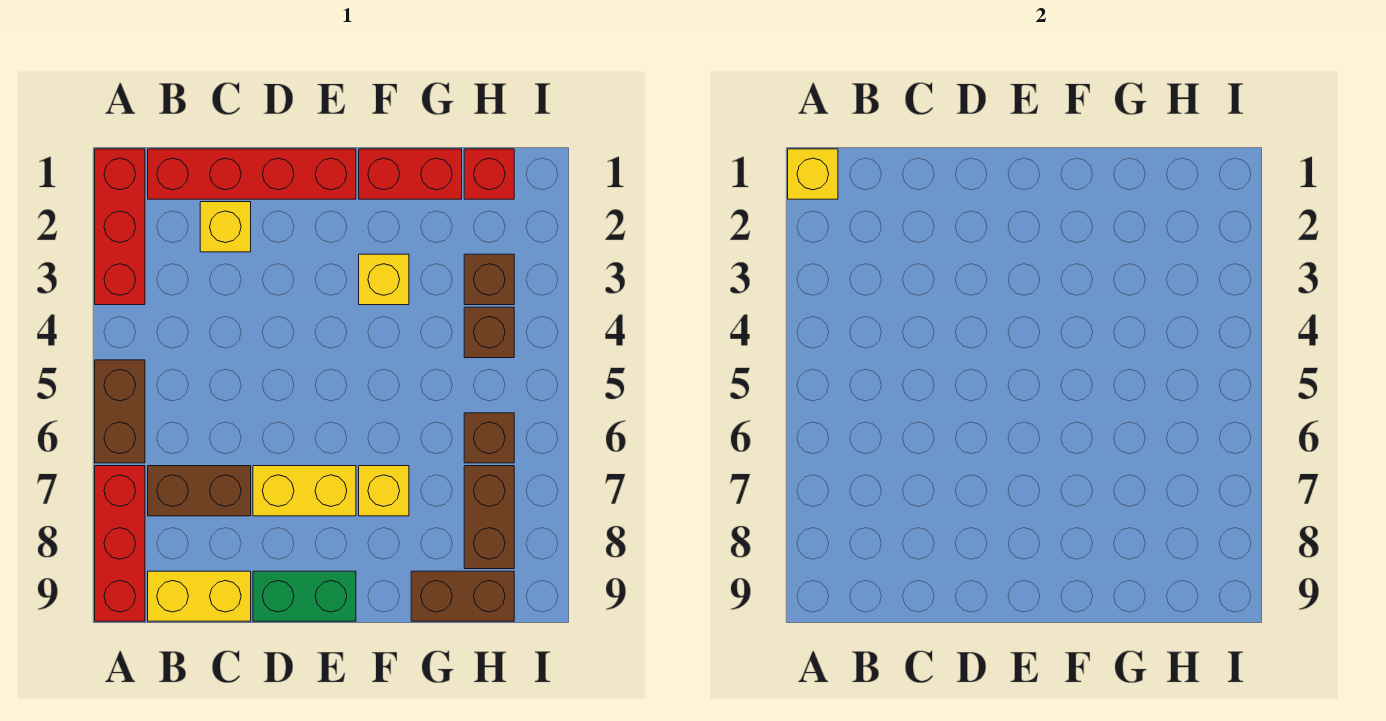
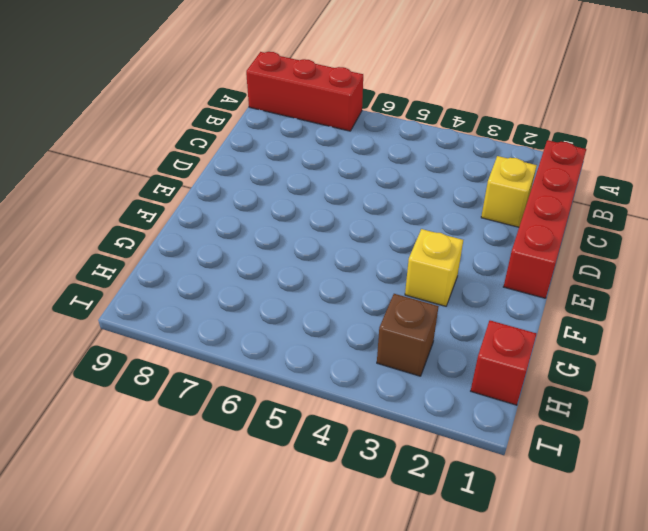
none -> red brick A1:A3 level 1
none -> brown brick A5:A6 level 1
none -> brown brick B7:C7 level 1

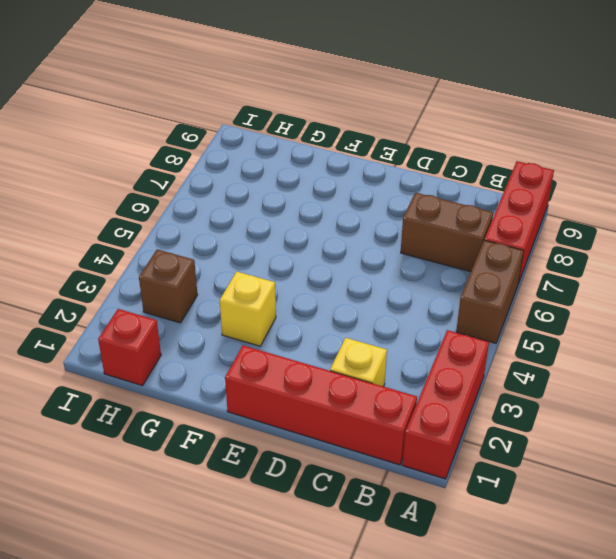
none -> yellow brick B9:C9 level 1
none -> yellow brick D7:E7 level 1
none -> green brick D9:E9 level 1

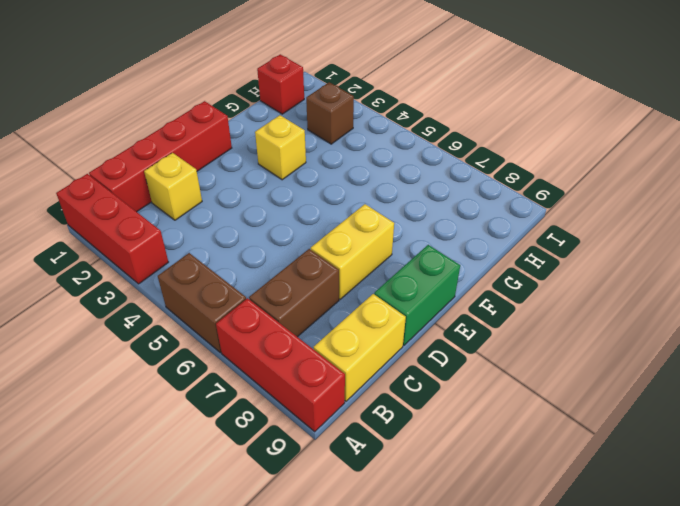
none -> red brick F1:G1 level 1
none -> yellow brick F7 level 1
none -> brown brick G9:H9 level 1

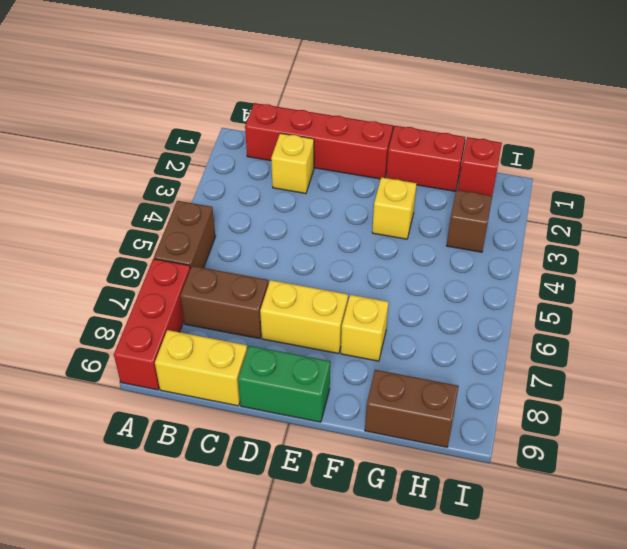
none -> red brick A1:A3 level 1
none -> brown brick H4 level 1
none -> brown brick H6 level 1

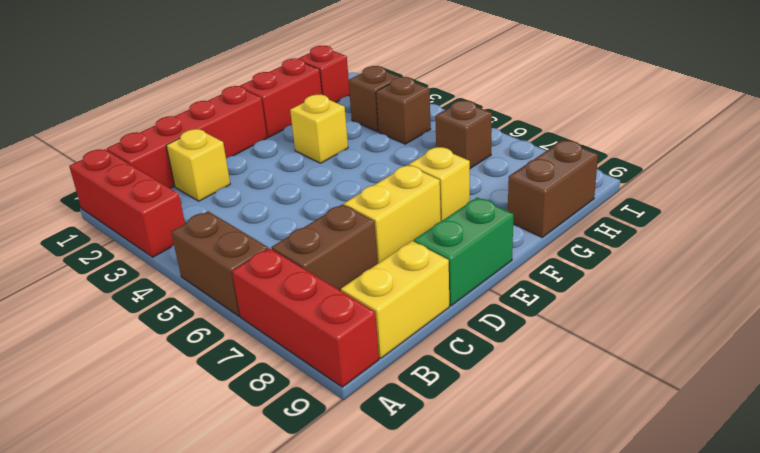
none -> brown brick H7:H8 level 1
none -> yellow brick A1 level 2

